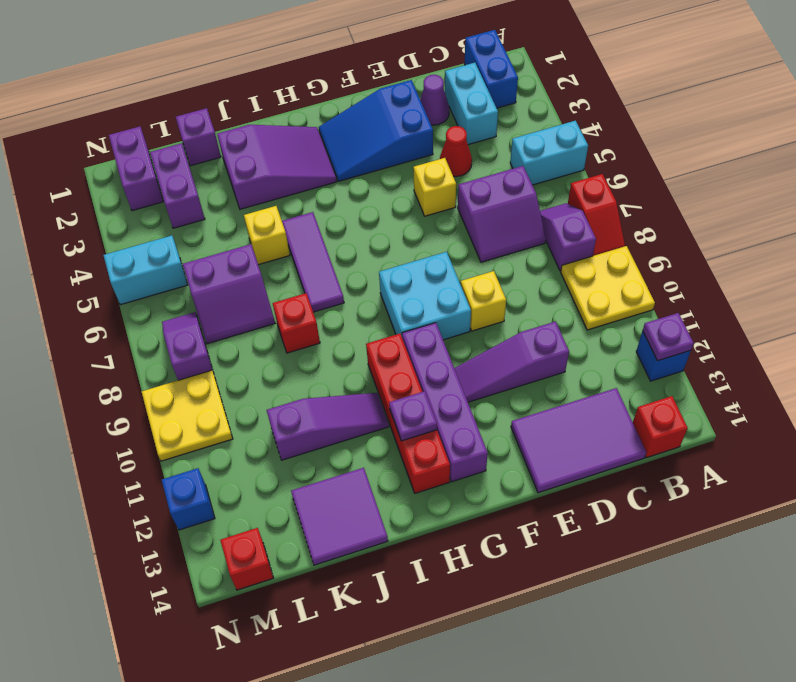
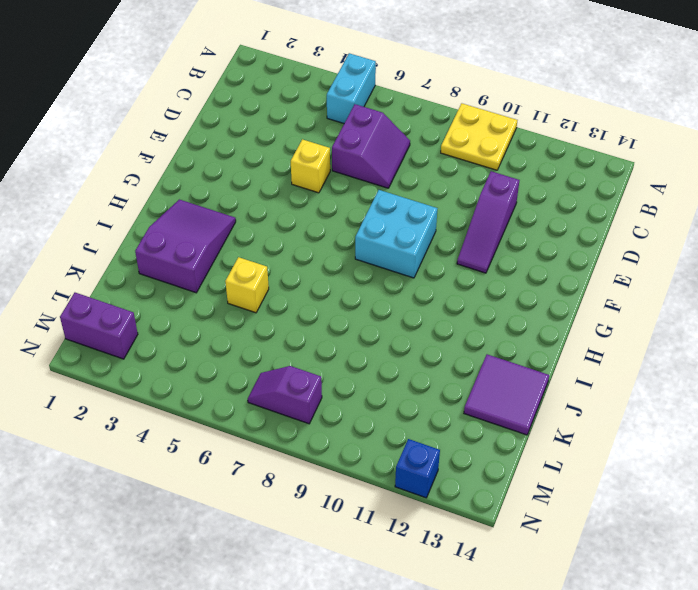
none -> red slope A7:A8 level 1 top 7
none -> blue brick A12 level 1
none -> blue brick B1:B2 level 1
none -> purple slope B7:B8 level 1 top 8

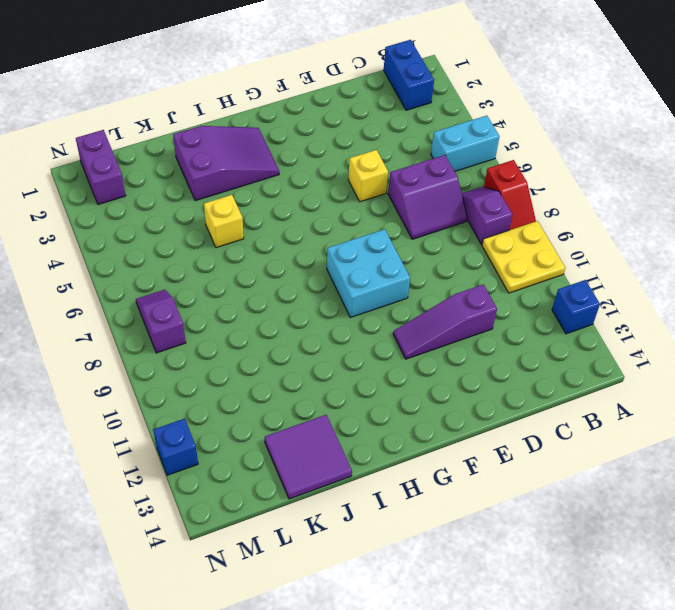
none -> red brick B14 level 1
none -> cyan brick C2:C3 level 1
none -> purple tile C13:E14 level 1
none -> purple cone D2 level 1

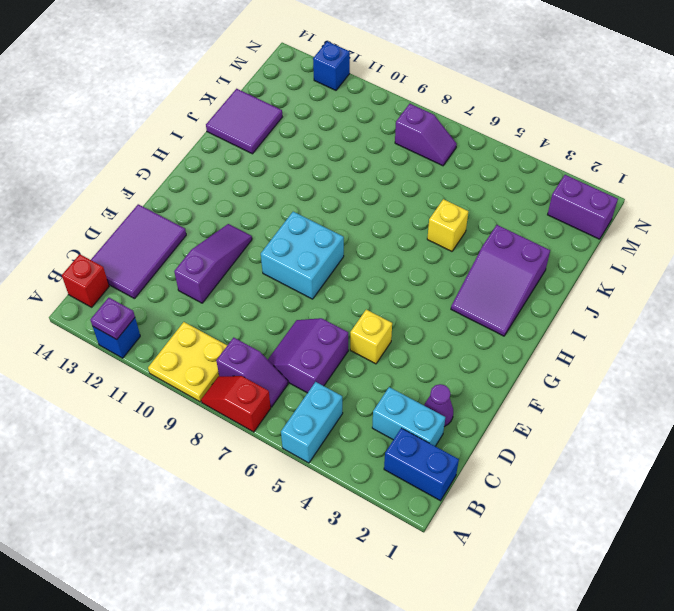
none -> red cone D4 level 1
none -> blue slope E2:G3 level 1 top E
none -> yellow brick E9 level 1
none -> purple brick G10:G13 level 1

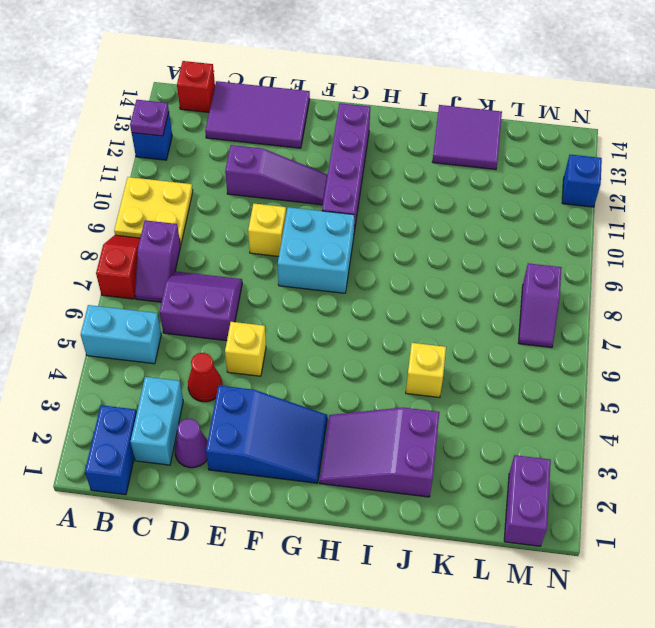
none -> red brick H10:H13 level 1
none -> purple tile I5:I7 level 1
none -> purple slope I11:K11 level 1 top K
none -> red brick J8 level 1

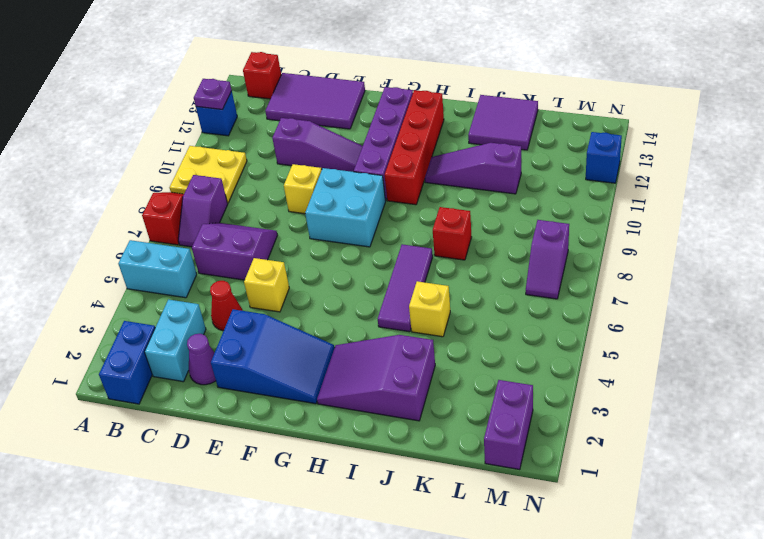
none -> purple brick K1 level 1
none -> purple slope K6:L7 level 1 top 6
none -> purple brick L2:L3 level 1
none -> cyan brick M5:N5 level 1

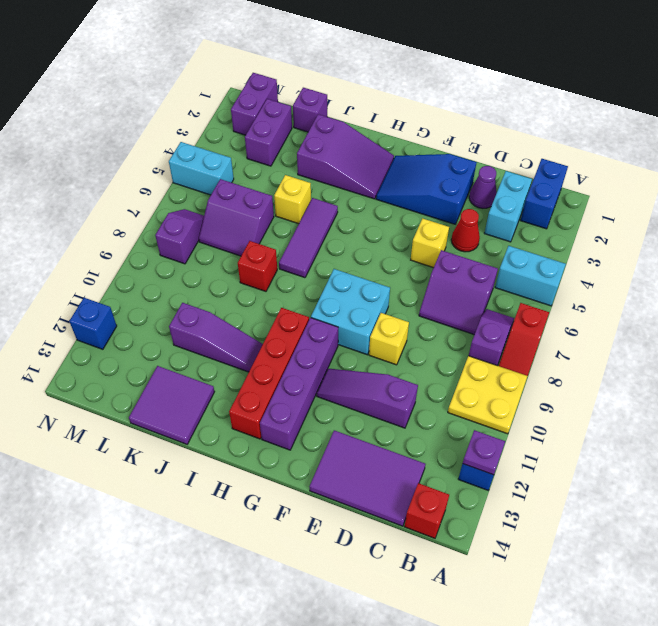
none -> yellow plate M9:N10 level 1
none -> red brick M14 level 1
none -> purple plate H12 level 2

